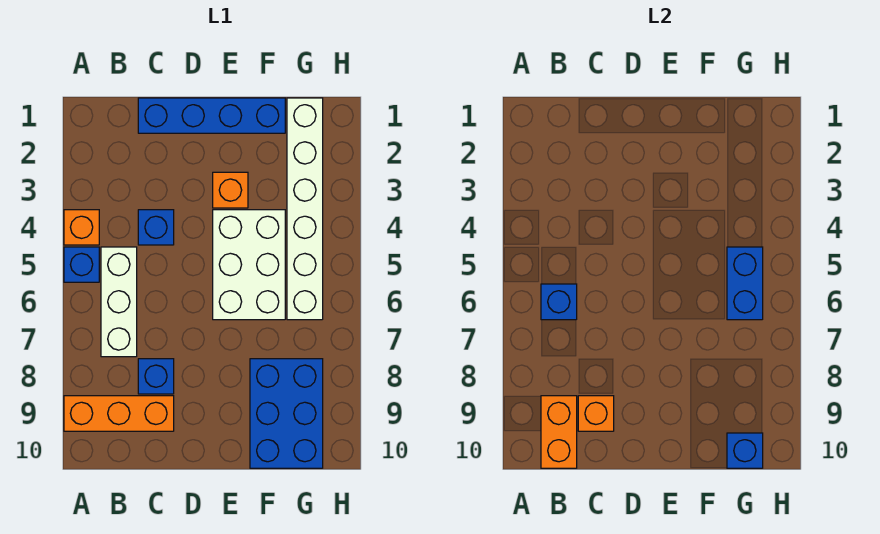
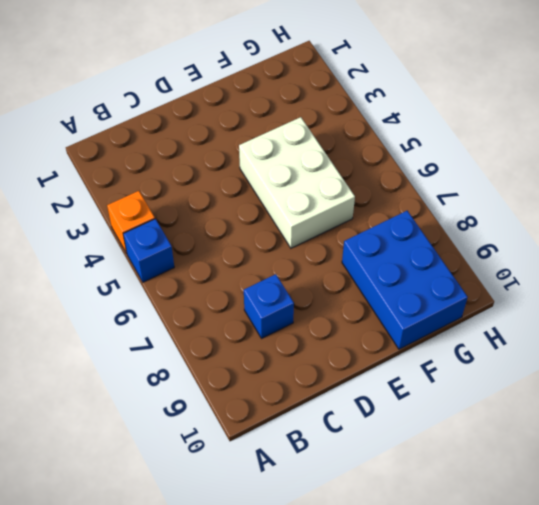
none -> orange brick A9:C9 level 1
none -> white brick B5:B7 level 1
none -> blue brick C1:F1 level 1

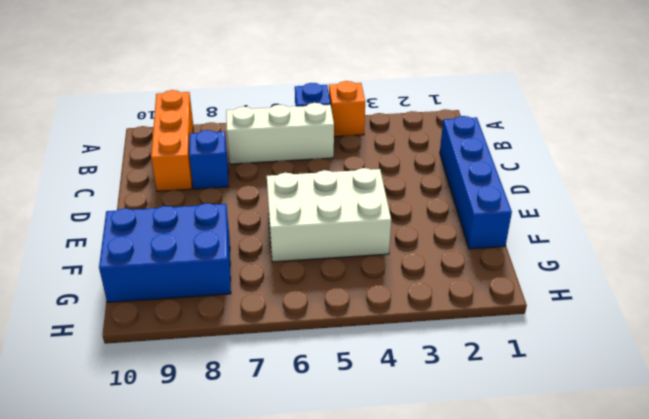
none -> blue brick C4 level 1
none -> orange brick E3 level 1
none -> white brick G1:G6 level 1

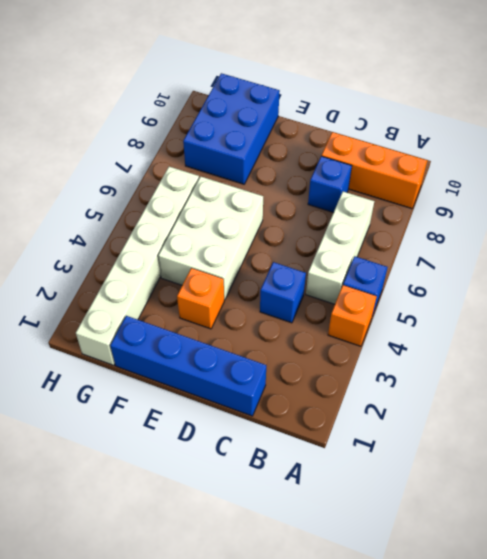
none -> blue brick B6 level 2
none -> orange brick B9:B10 level 2
none -> orange brick C9 level 2

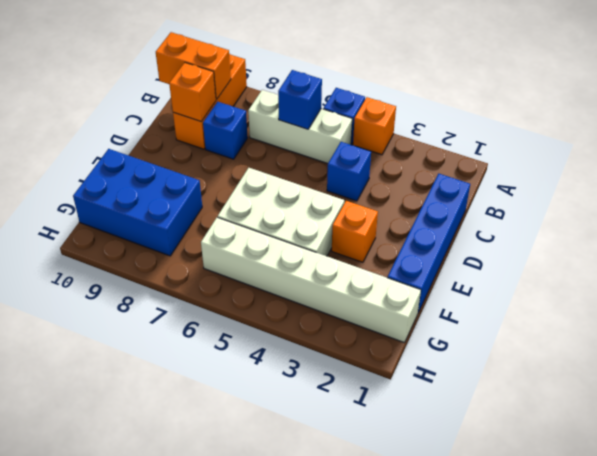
none -> blue brick G5:G6 level 2
none -> blue brick G10 level 2

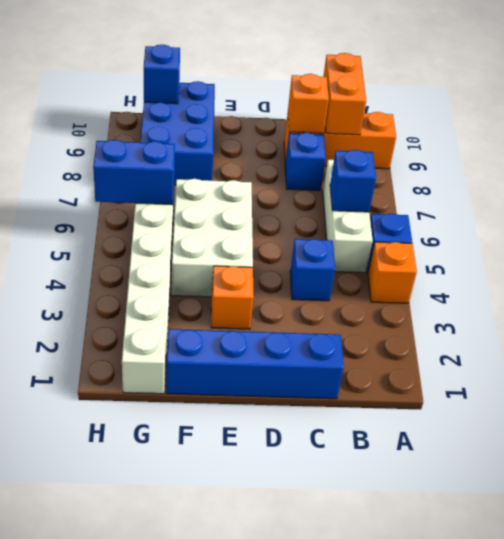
blue brick G6:H6 level 2 -> blue brick G5:G6 level 2

